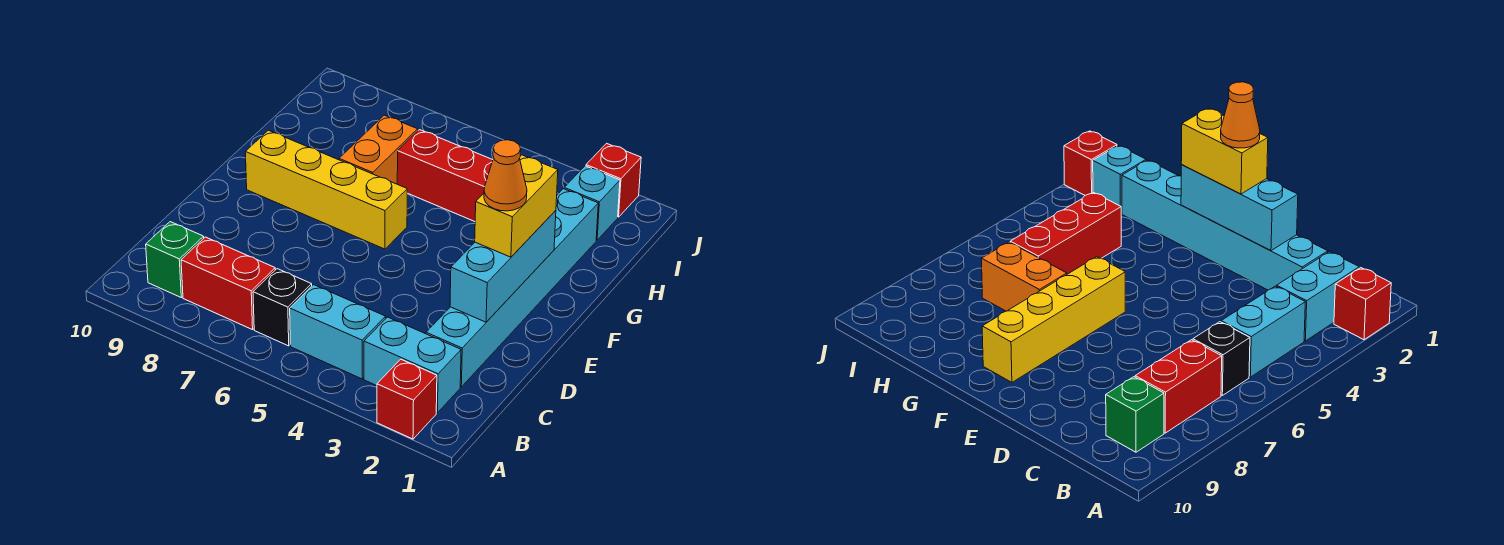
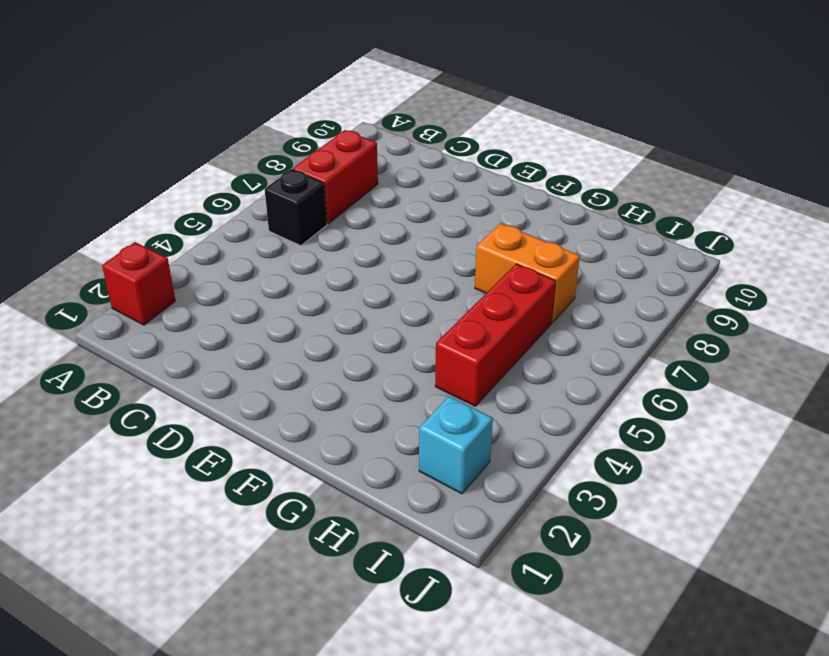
none -> cyan brick B2:B3 level 1
none -> cyan brick B4:B5 level 1
none -> green brick B9 level 1

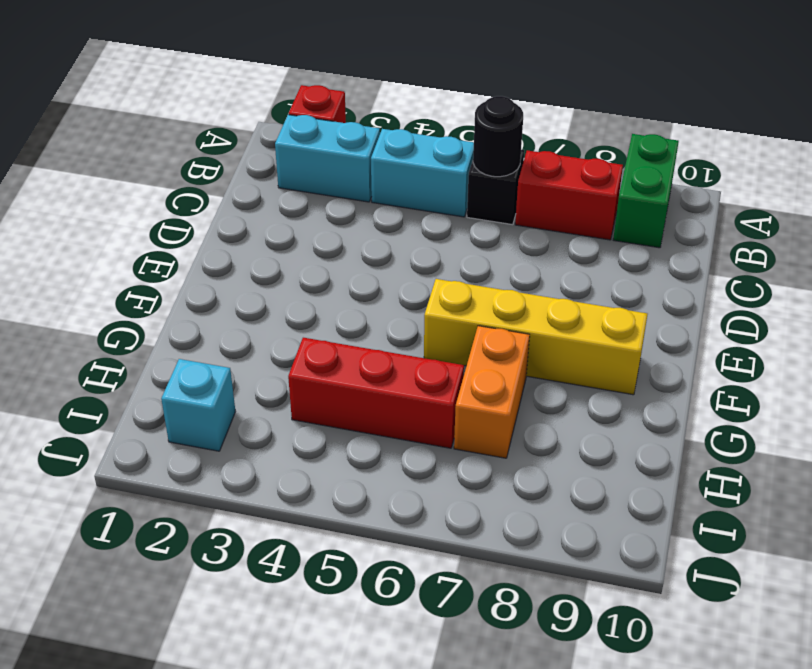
green brick A9:B9 level 1 -> green brick B9 level 1
black round brick B6 level 2 -> none
none -> cyan brick C2:H2 level 1
none -> red brick J2 level 1
none -> cyan brick D2:F2 level 2

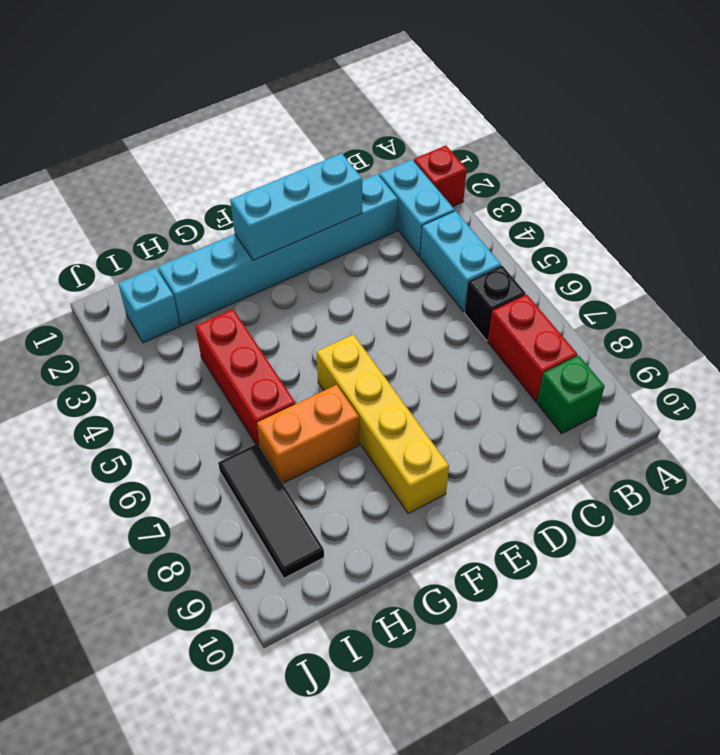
black tile I7:I9 level 1 -> none
none -> red brick J2 level 1
none -> yellow brick E2:F2 level 3
none -> orange cone E2 level 4

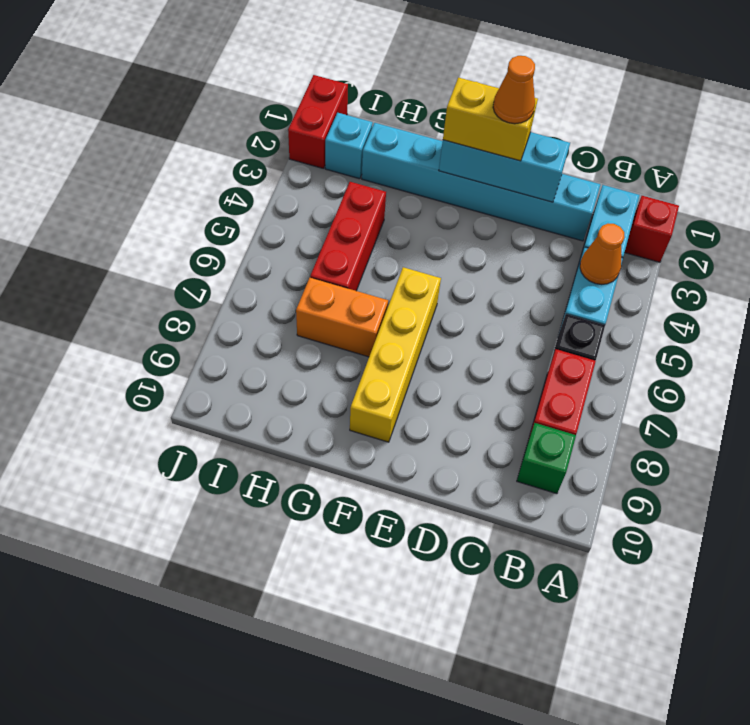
orange cone B4 level 2 -> none
red brick J1:J2 level 1 -> red brick J2 level 1

